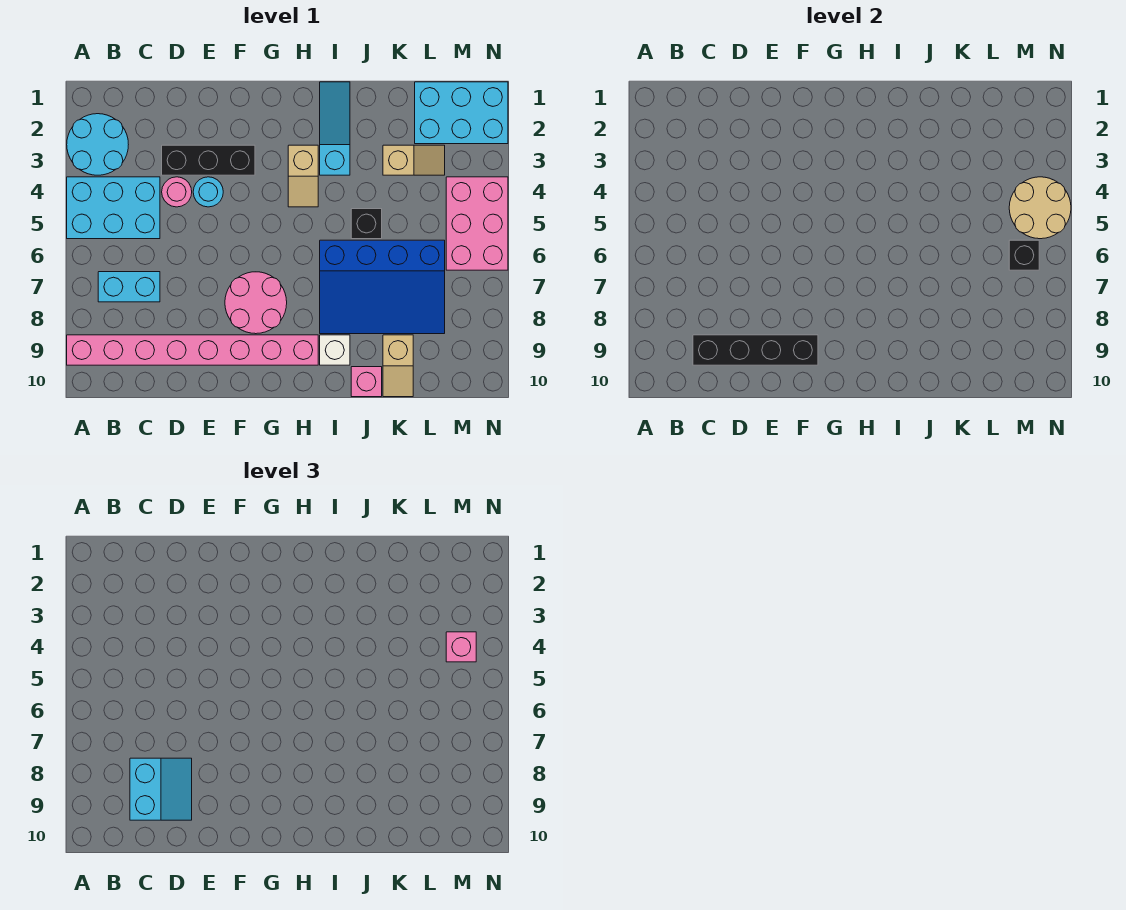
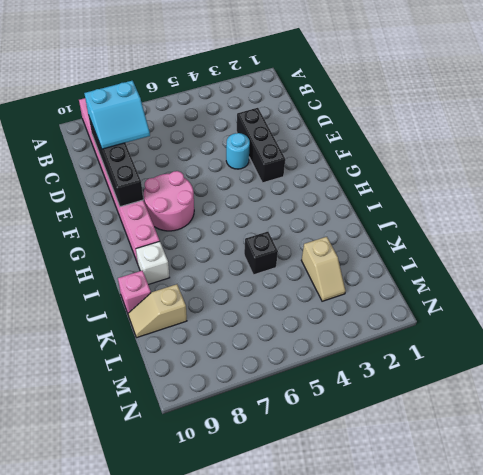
none -> cyan round brick A2:B3 level 1
none -> cyan brick A4:C5 level 1
none -> cyan brick B7:C7 level 1

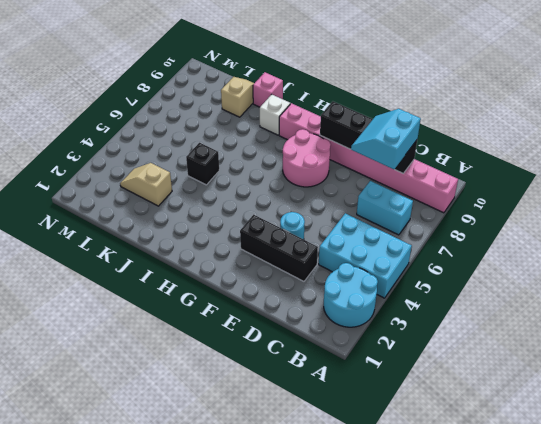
none -> pink round brick D4 level 1
none -> tan slope H3:H4 level 1 top 3
none -> cyan slope I1:I3 level 1 top 3

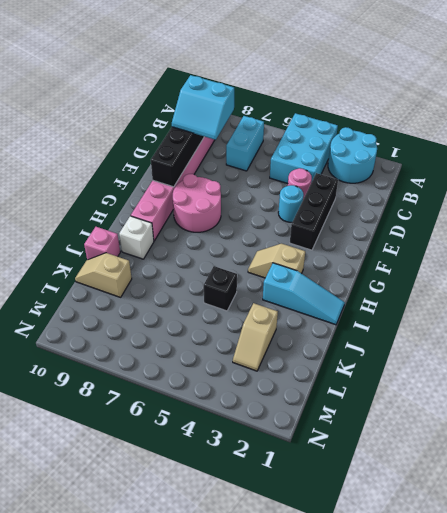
none -> blue slope I6:L8 level 1 top 6
none -> cyan brick L1:N2 level 1
none -> pink brick M4:N6 level 1

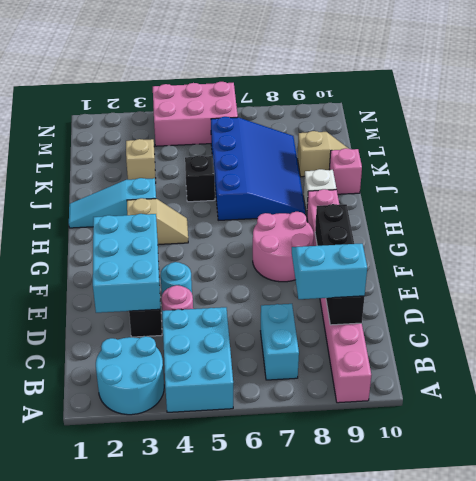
cyan brick D2:F3 level 2 -> cyan brick L1:N2 level 1
none -> tan round brick M4:N5 level 2
none -> black brick M6 level 2
none -> pink brick M4 level 3

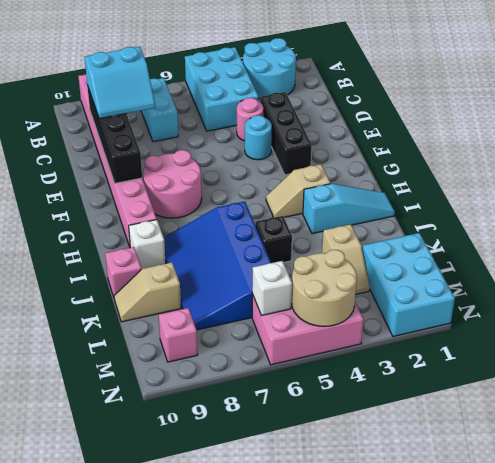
white brick M6 level 2 -> black brick M6 level 2
pink brick M9 level 1 -> pink brick M4 level 3

